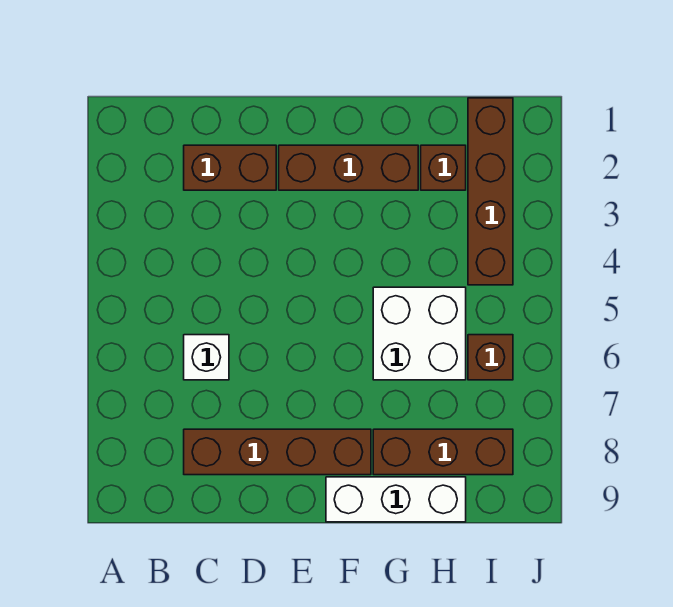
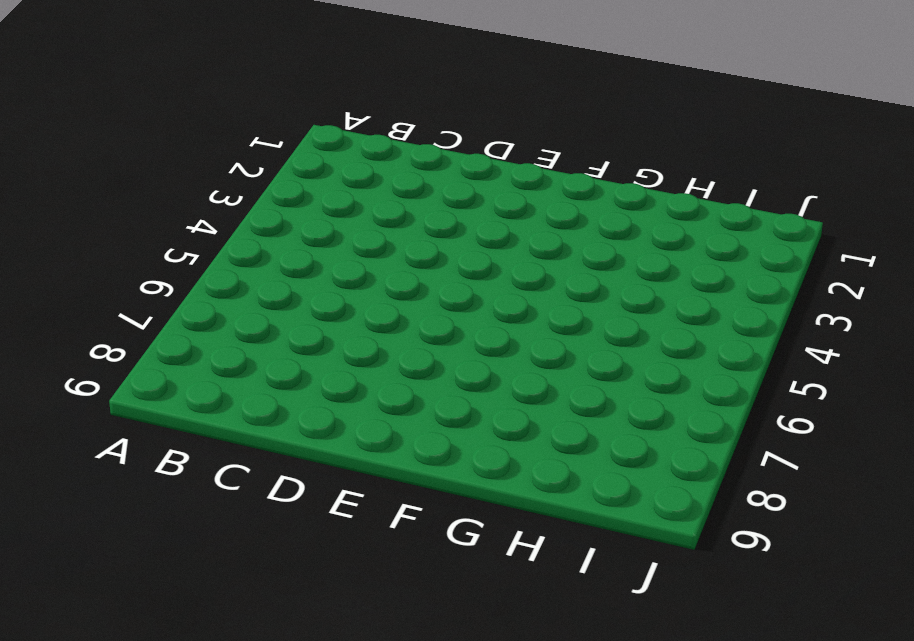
none -> brown brick C2:D2 level 1
none -> white brick C6 level 1

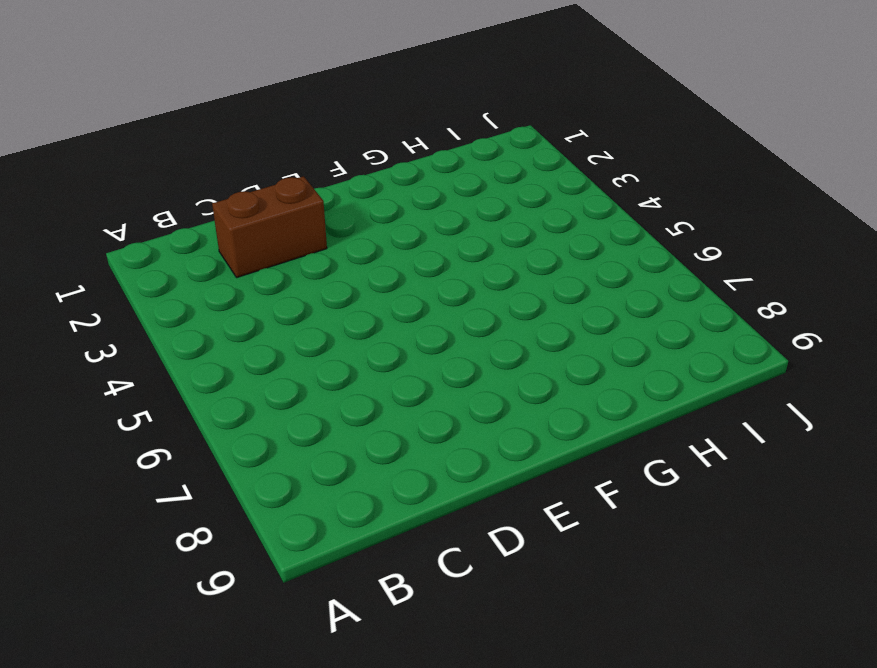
none -> white brick C6 level 1
none -> brown brick C8:F8 level 1

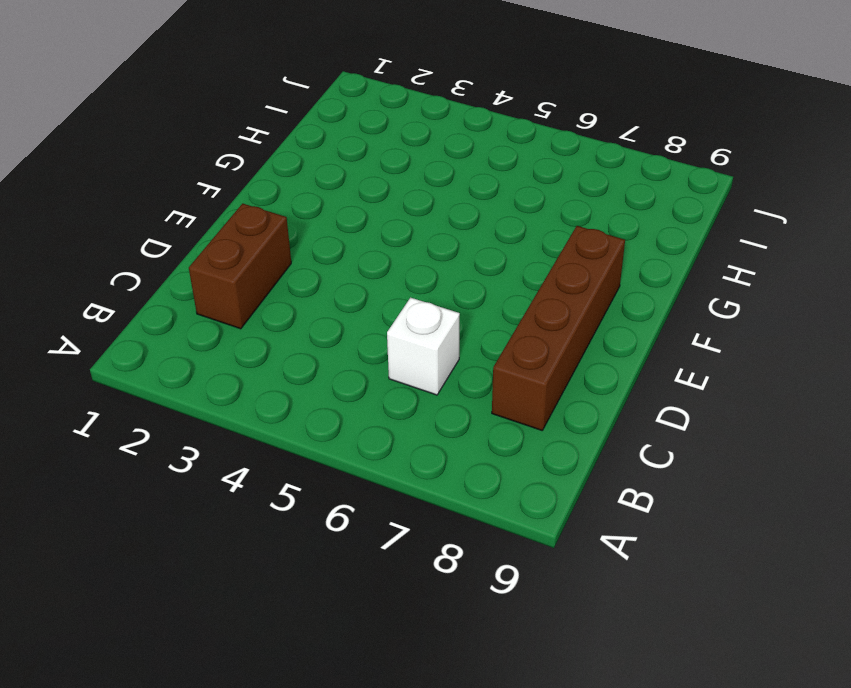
none -> brown brick E2:G2 level 1
none -> white brick F9:H9 level 1

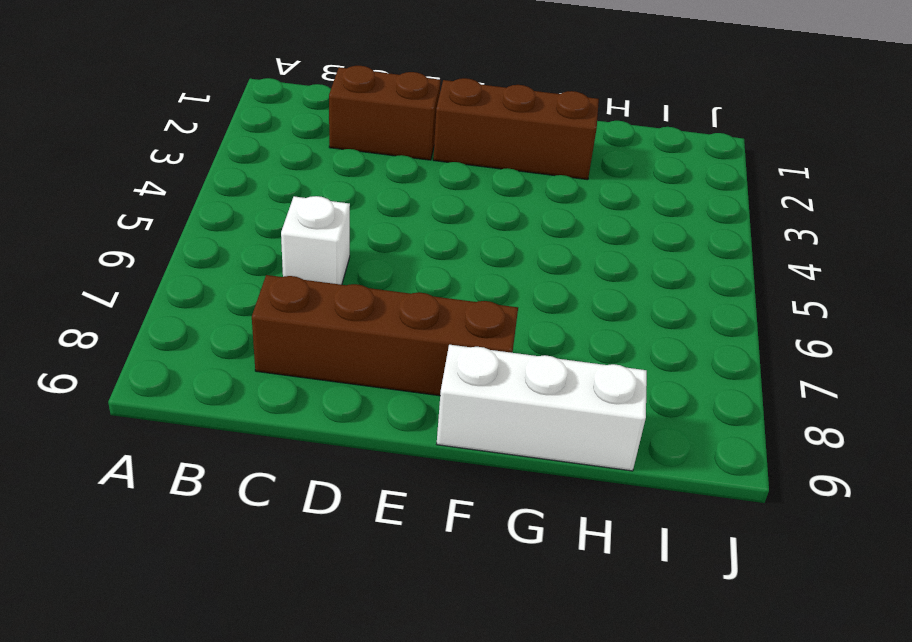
none -> white brick G5:H6 level 1
none -> brown brick G8:I8 level 1

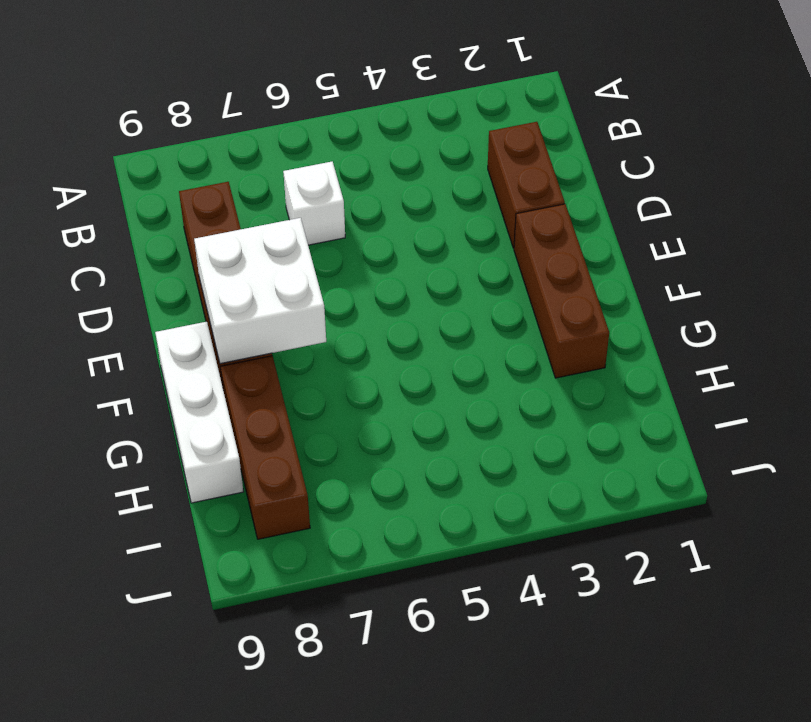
white brick E7:F8 level 2 -> white brick G5:H6 level 1
none -> brown brick H2 level 1
none -> brown brick I1:I4 level 1

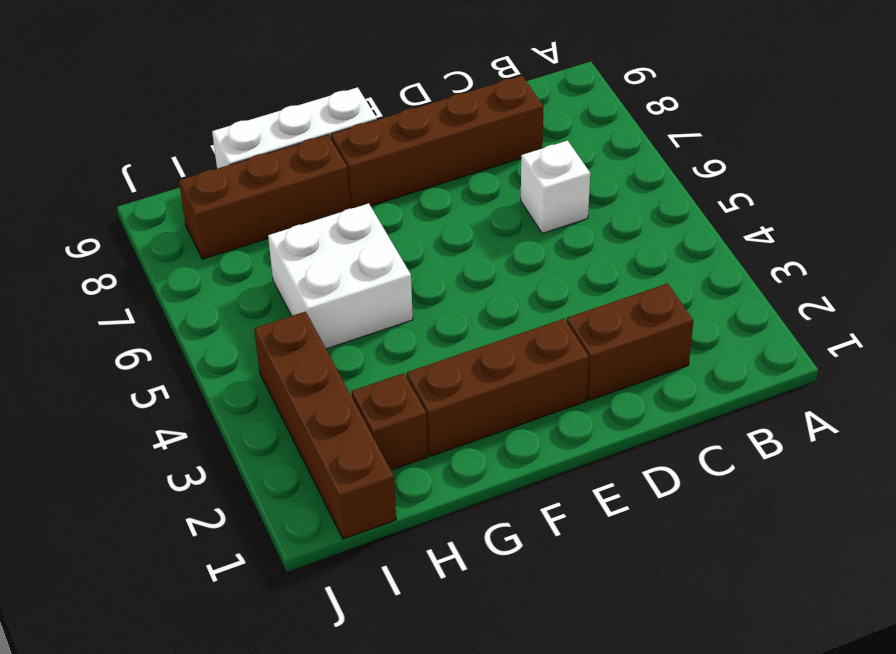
none -> brown brick I6 level 1

